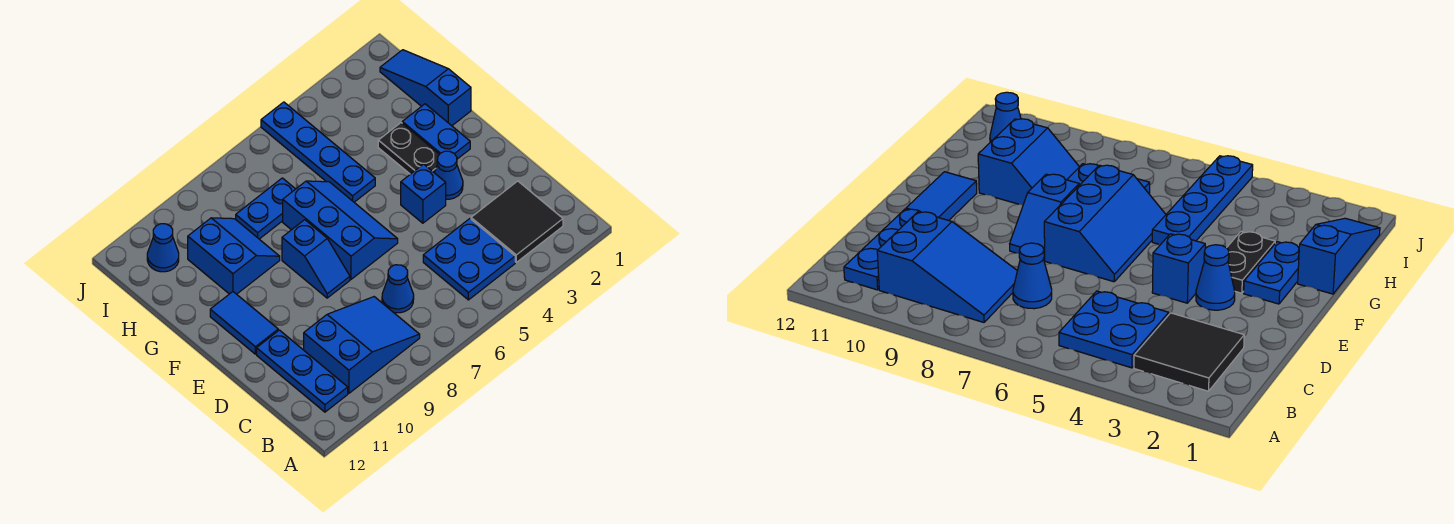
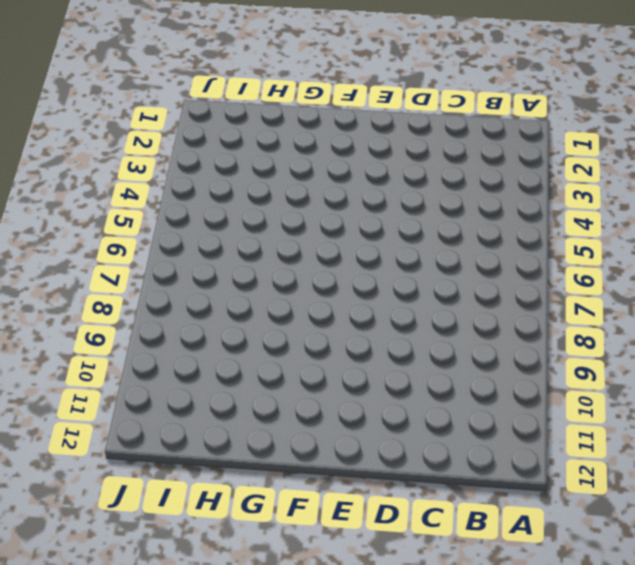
none -> black tile B2:C3 level 1
none -> blue plate B4:C5 level 1
none -> blue slope B8:C10 level 1 top 10

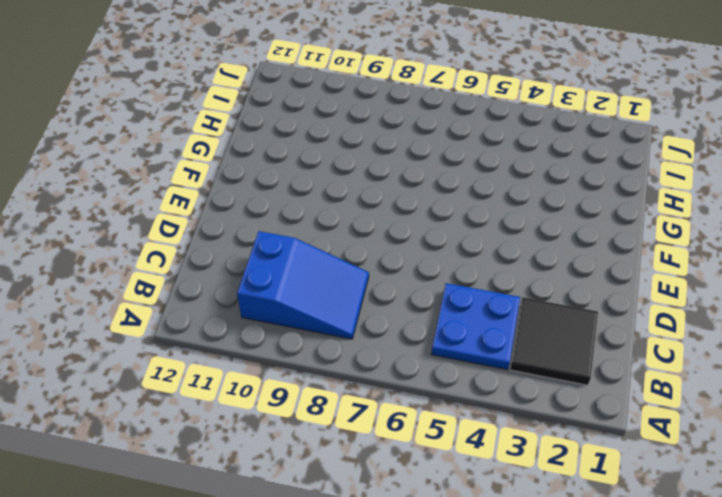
none -> blue plate B11:D11 level 1
none -> blue cone C7 level 1
none -> blue cone E3 level 1

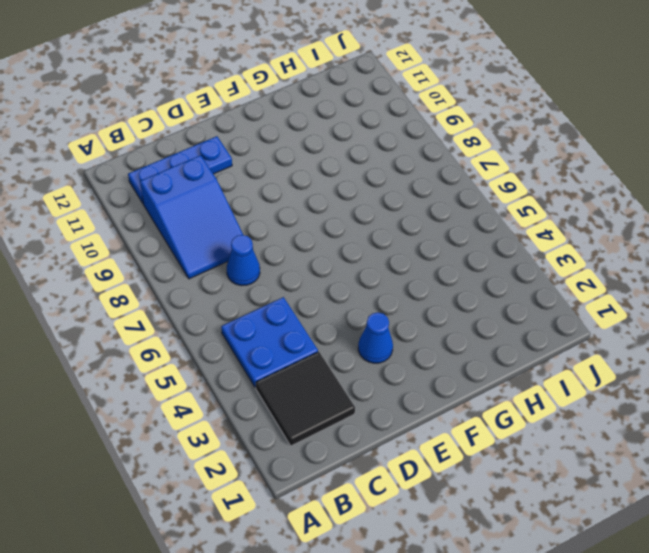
none -> blue brick E4 level 1
none -> blue slope E6:G7 level 1 top 7
none -> blue slope E8:F8 level 1 top F

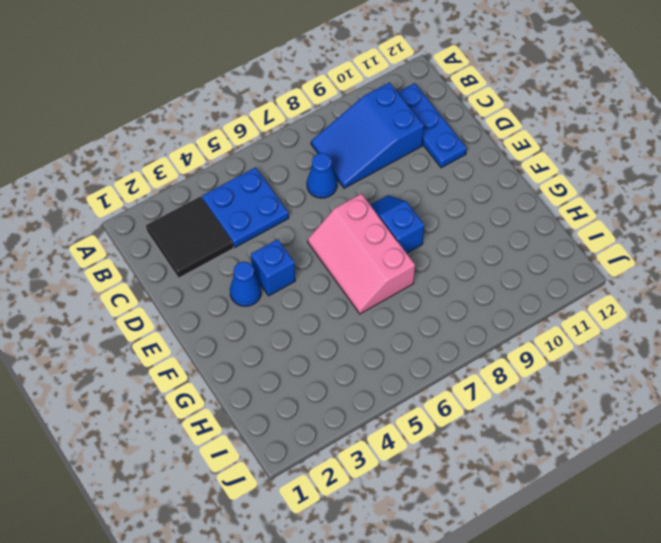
pink slope E6:G7 level 1 top 7 -> blue slope E6:G7 level 1 top 7
none -> blue tile E11:F11 level 1
none -> blue plate F2:G2 level 1
none -> black plate F3:G3 level 1

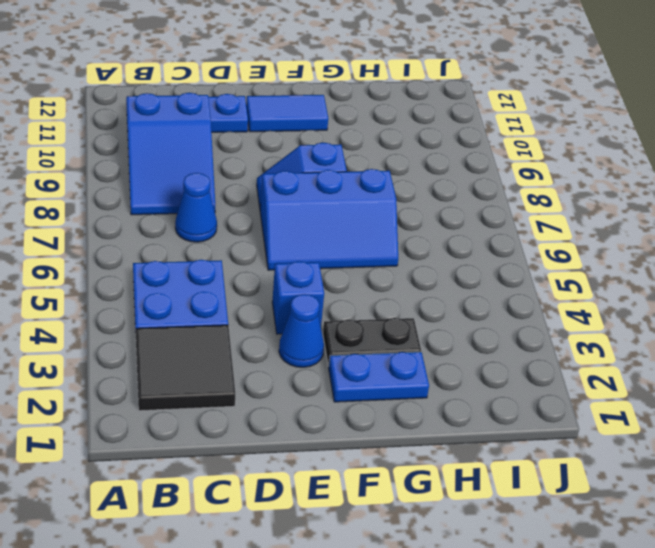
none -> blue slope G1:I1 level 1 top G
none -> blue plate G5:J5 level 1
none -> blue slope G9:H10 level 1 top 10

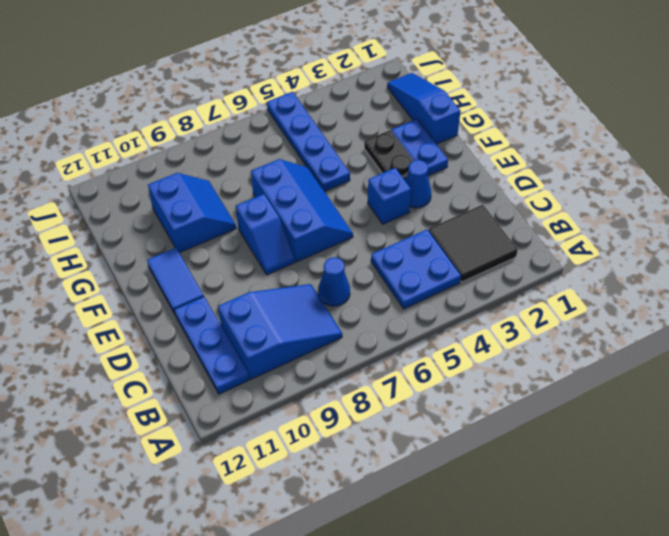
none -> blue plate H7:H8 level 1
none -> blue cone I11 level 1

